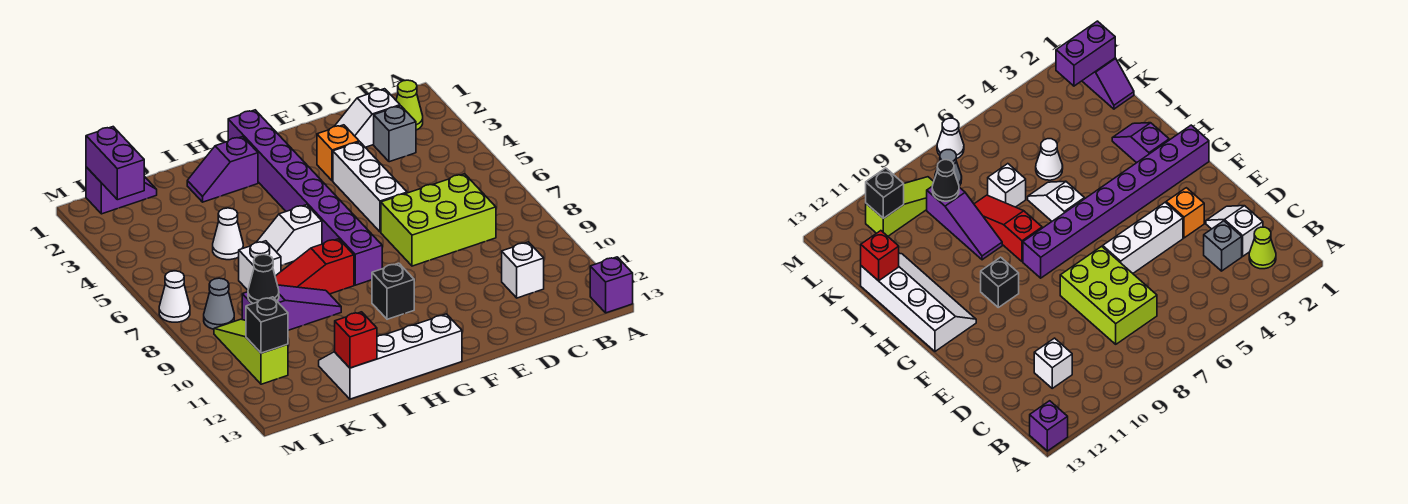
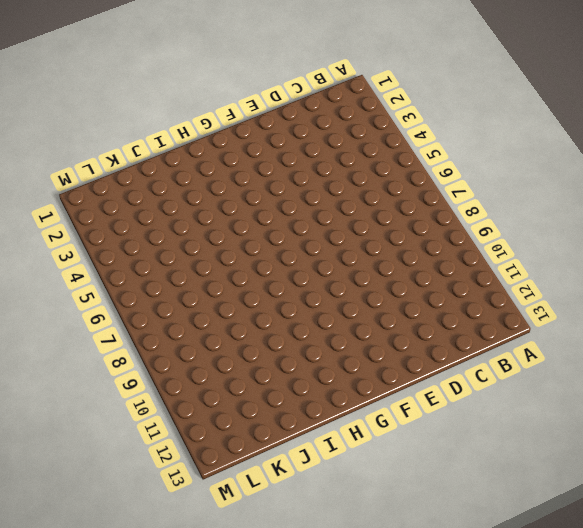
none -> purple brick A13 level 1
none -> lime cone B2 level 1
none -> white slope C2:D2 level 1 top C

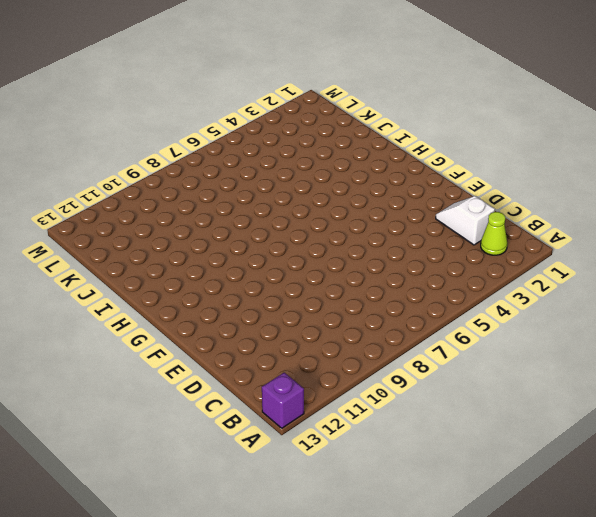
none -> grey brick C3 level 1
none -> lime brick C7:E8 level 1
none -> white brick C11 level 1

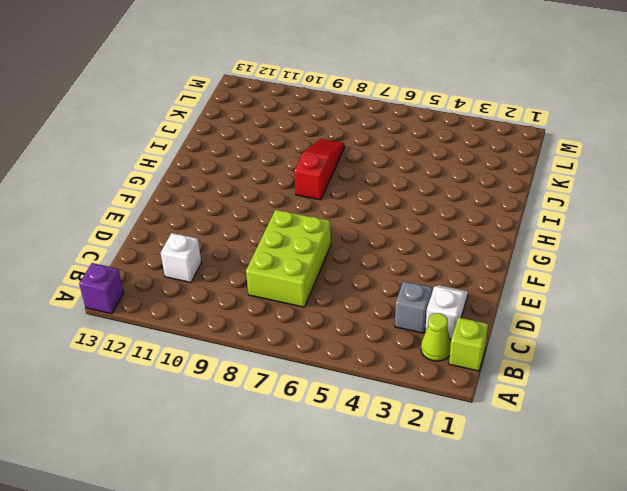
lime brick B1 level 1 -> none
none -> orange brick E3 level 1
none -> white brick E4:E6 level 1
none -> purple brick G1:G8 level 1

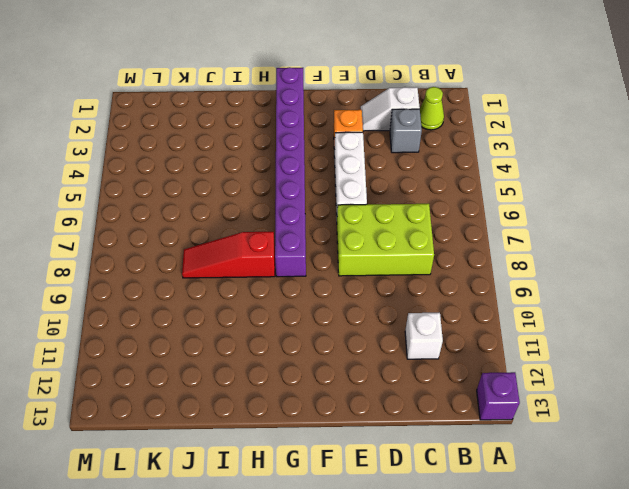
none -> black brick G10 level 1
none -> white slope G12:J13 level 1 top 13
none -> purple slope H2:I2 level 1 top H

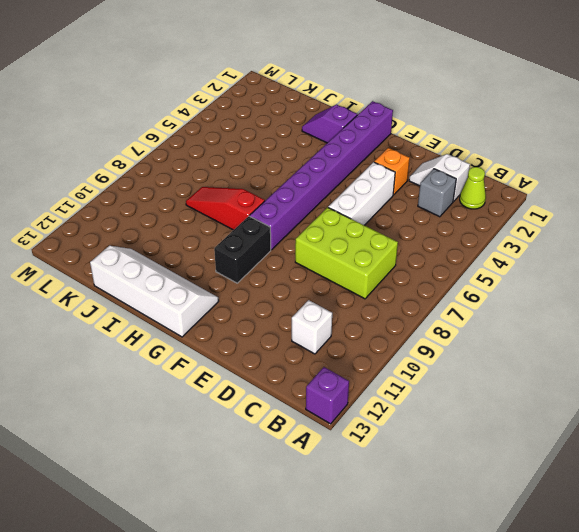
black brick G9:G10 level 1 -> black brick G10 level 1
none -> white slope H6:I6 level 1 top H
none -> purple slope I9:K9 level 1 top K
none -> white cone J5 level 1

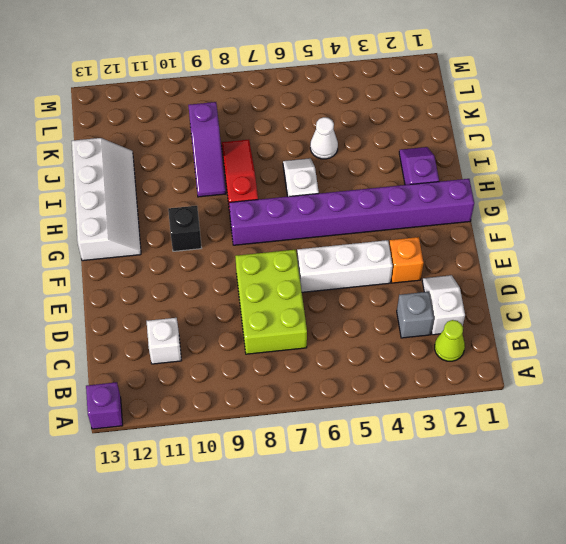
none -> white brick J7 level 1
none -> purple slope K1:L1 level 1 top L
none -> grey cone L8 level 1

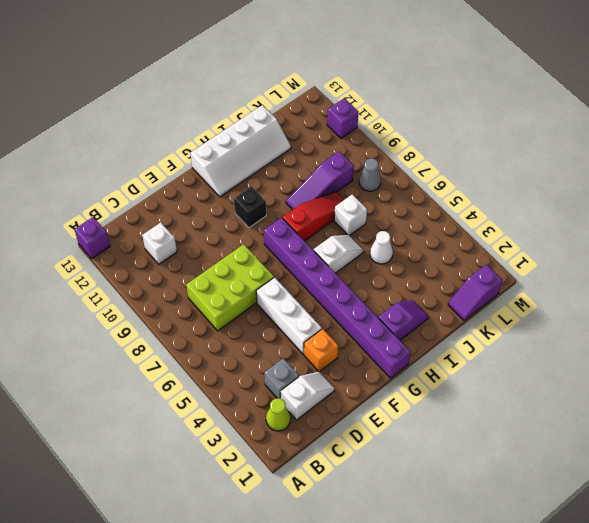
purple brick M11 level 1 -> none
none -> lime slope L9:L11 level 1 top 11
none -> white cone M7 level 1
none -> red brick J13 level 2

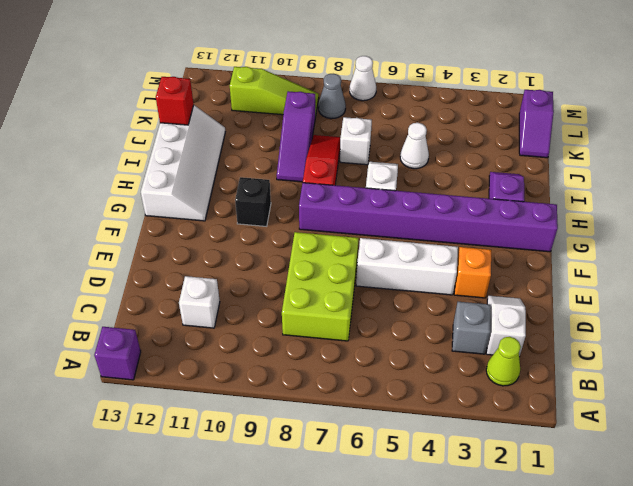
none -> black cone K9 level 2
none -> purple brick L1:L2 level 2
none -> black brick L11 level 2

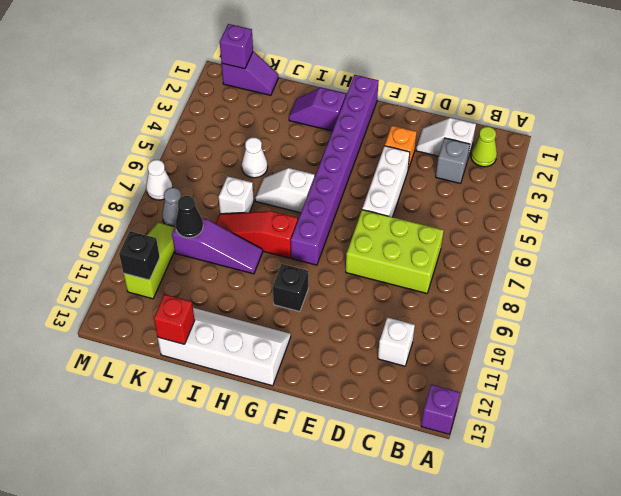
purple brick L1 level 2 -> purple brick L1:L2 level 2

